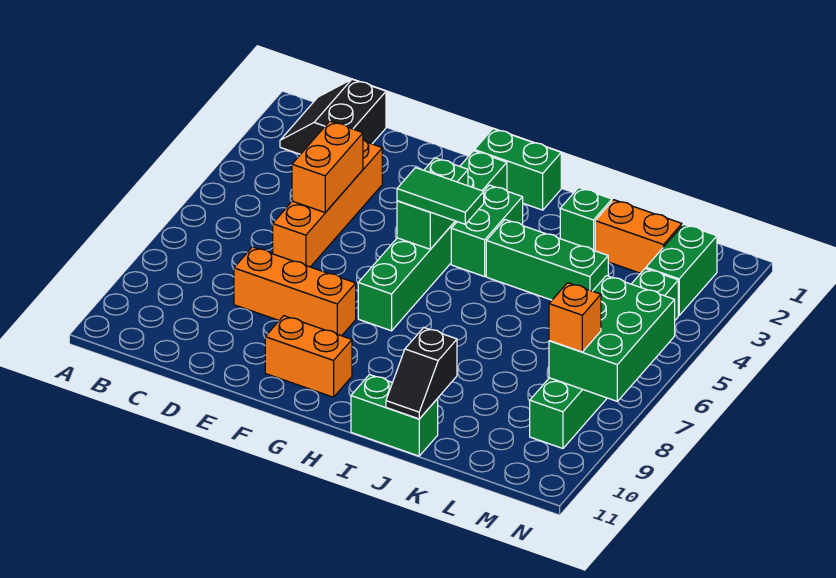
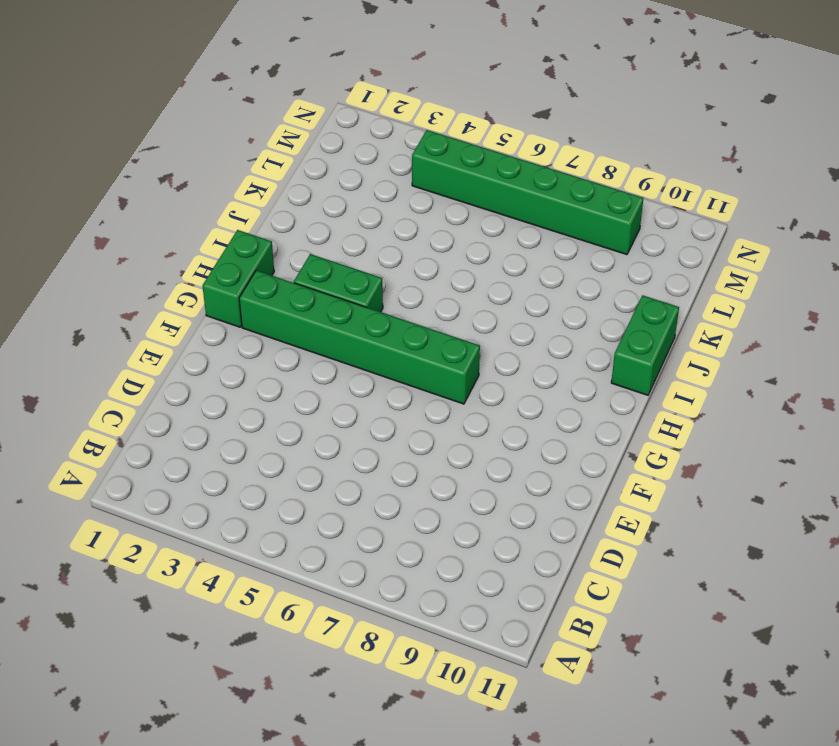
none -> black slope B1:C2 level 1 top C
none -> orange brick D3:D6 level 1
none -> orange brick D8:F8 level 1

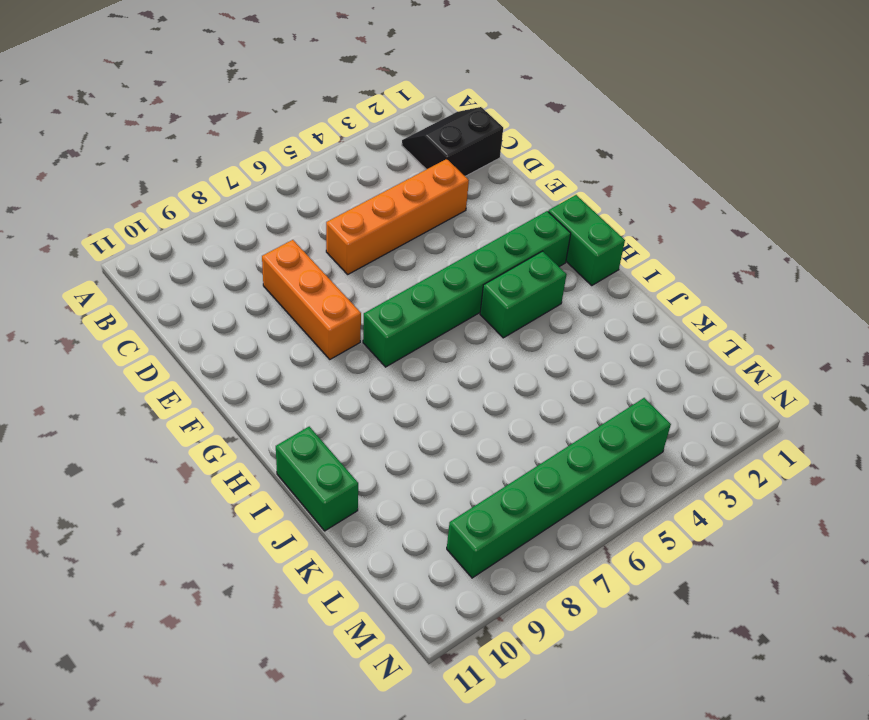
none -> orange brick F10:G10 level 1
none -> green brick I4:K4 level 1
none -> green brick J2 level 1

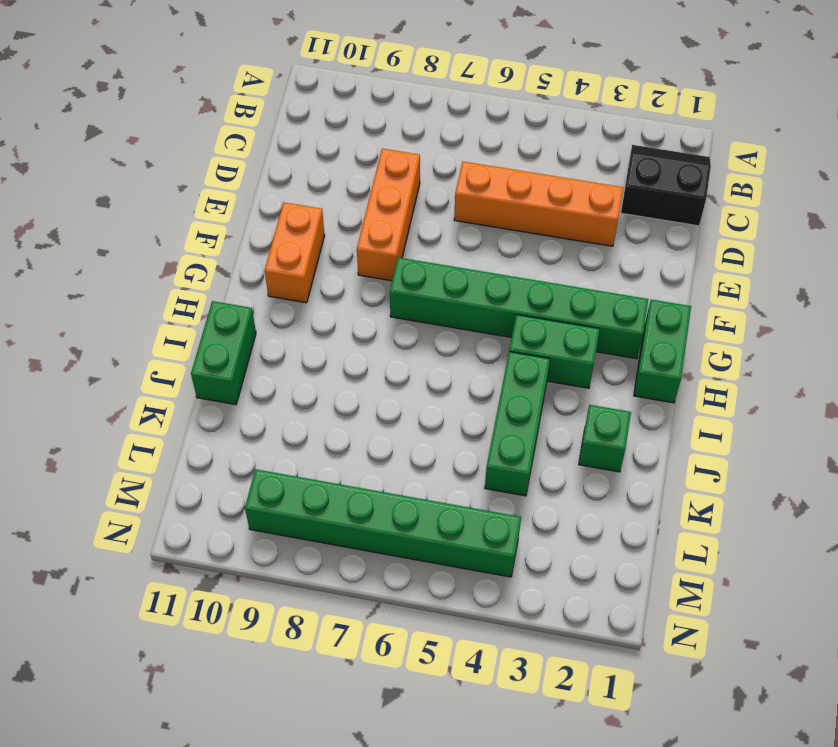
none -> orange brick K2:L2 level 1
none -> green brick M2:M3 level 1
none -> orange brick D4:D5 level 2

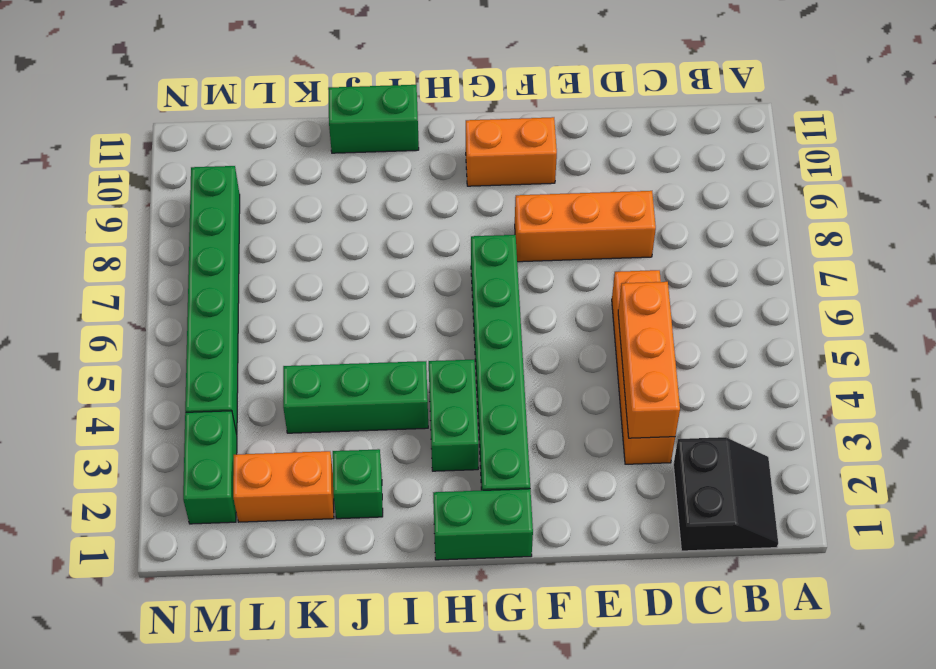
orange brick D3:D5 level 2 -> orange brick D4:D5 level 2
none -> green brick G4:G5 level 2
none -> black slope J10:J11 level 2 top 10
none -> green brick M6:N8 level 2

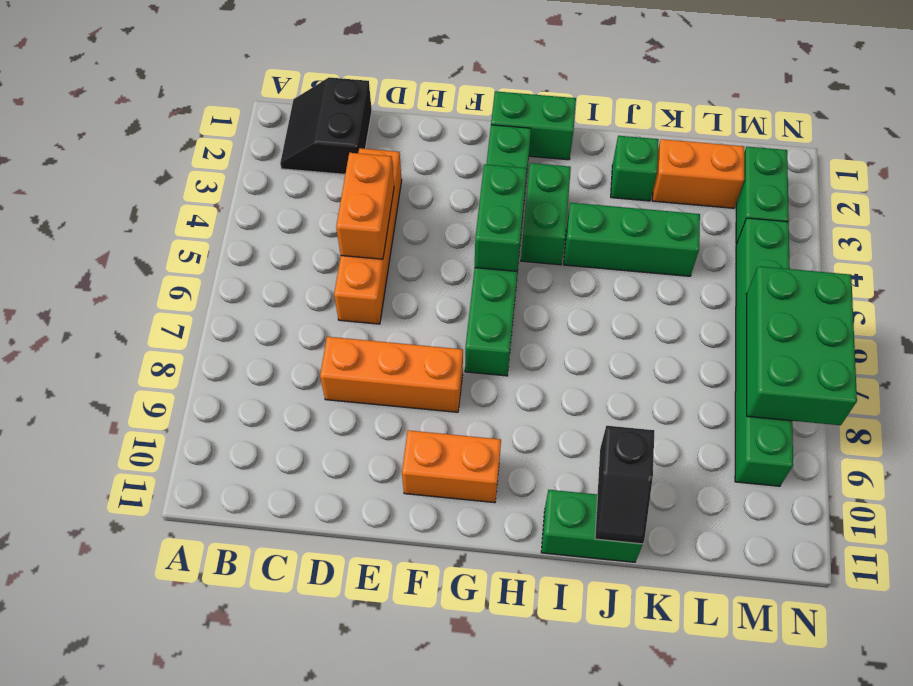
none -> green tile G5:H5 level 3
none -> orange brick M8 level 3

